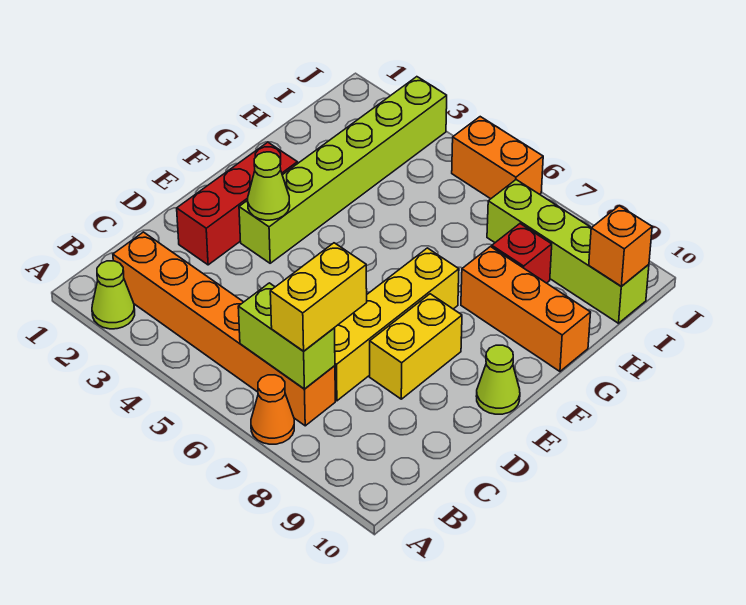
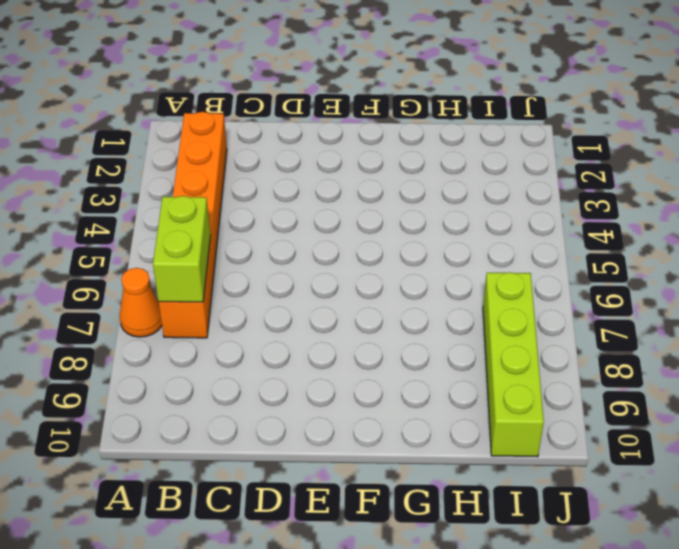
none -> lime cone A2 level 1
none -> yellow brick C7:F7 level 1
none -> red brick D2:F2 level 1

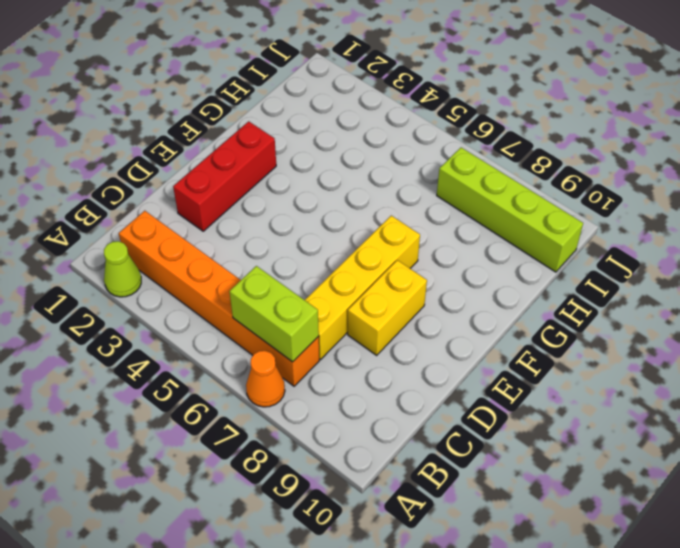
none -> lime brick E3:J3 level 1
none -> lime cone E10 level 1
none -> orange brick G8:G10 level 1

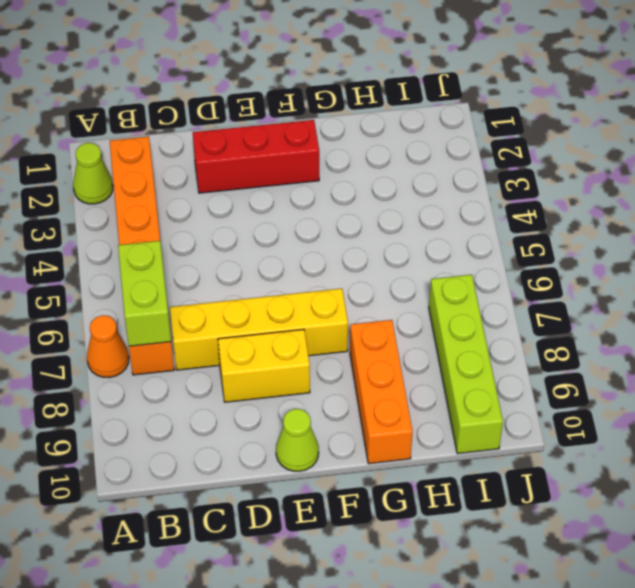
none -> lime brick E3:J3 level 1
none -> red brick H8 level 1
none -> orange brick J5:J6 level 1

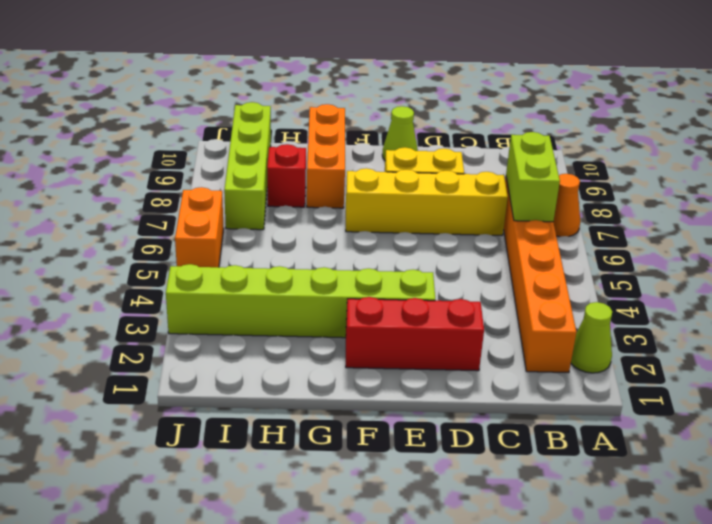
none -> lime cone E3 level 2
none -> orange brick I10 level 2
none -> yellow brick B7:C7 level 3

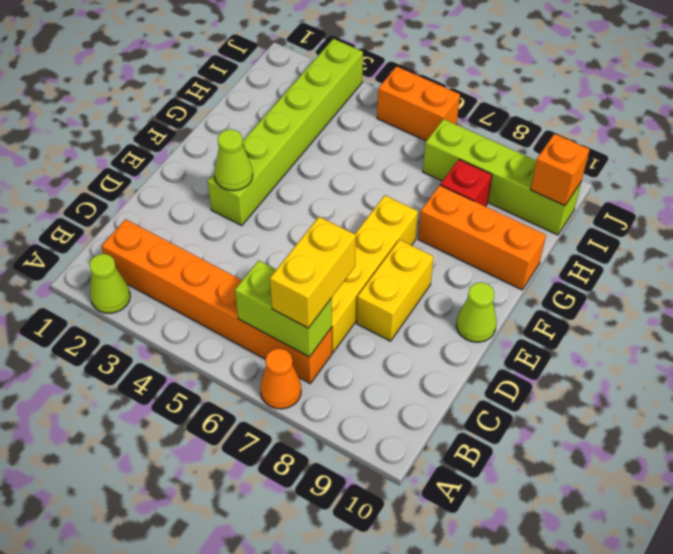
none -> red brick D2:F2 level 1

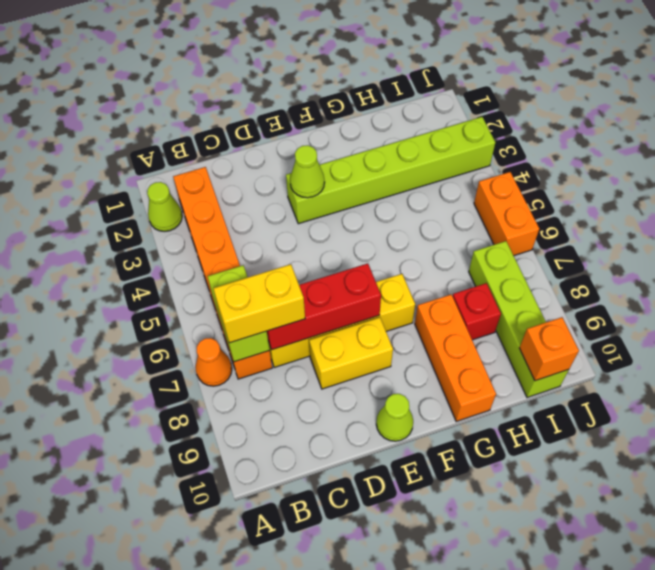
red brick C7:E7 level 2 -> red brick D2:F2 level 1

